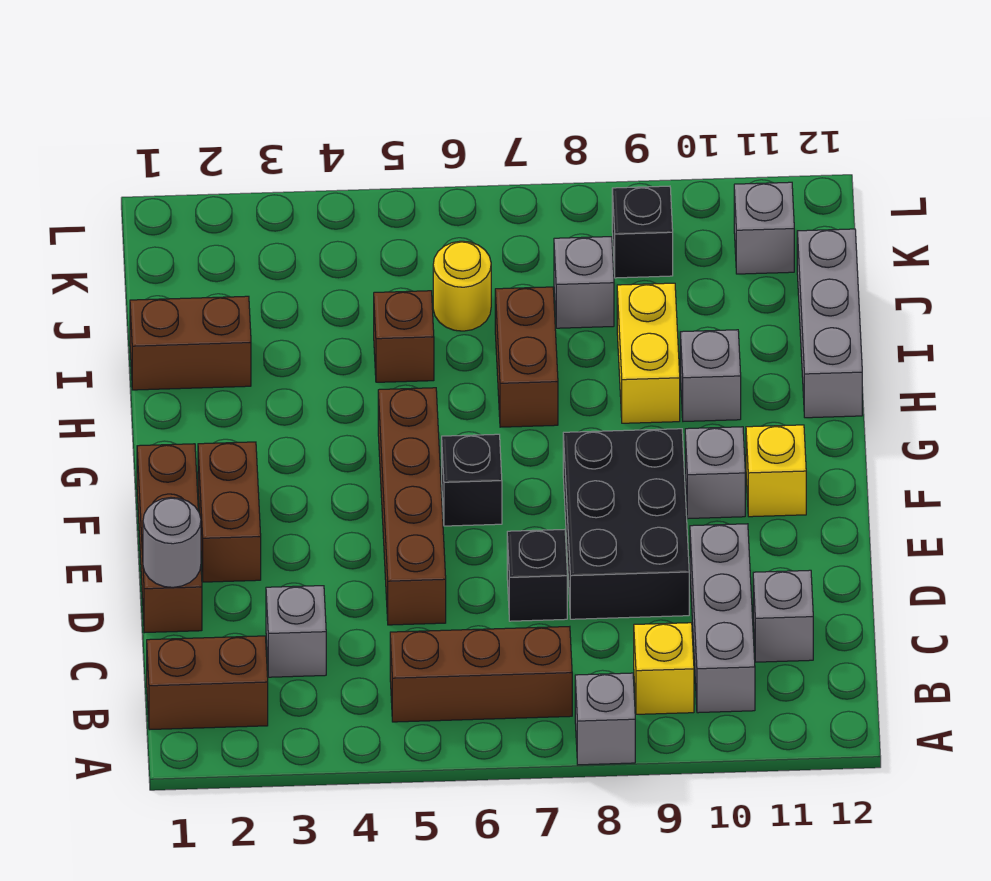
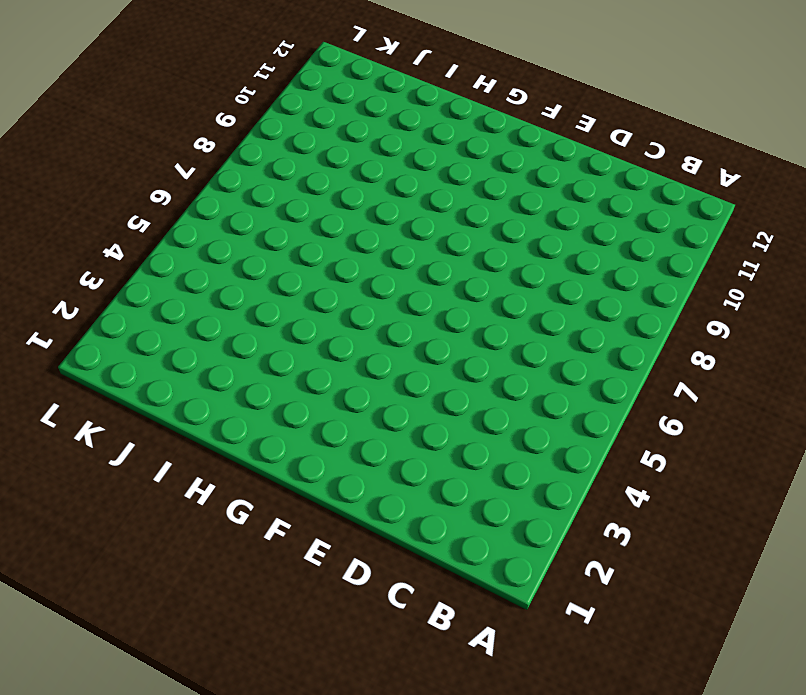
none -> grey brick A8 level 1
none -> brown brick B1:B2 level 1
none -> brown brick B5:B7 level 1

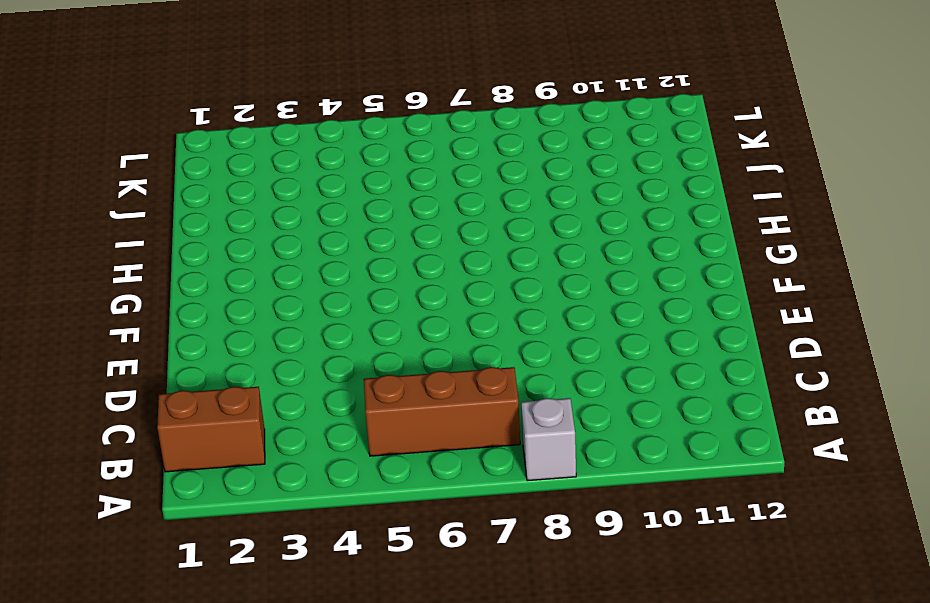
none -> yellow brick B9 level 1
none -> grey brick B10:D10 level 1
none -> grey brick C3 level 1

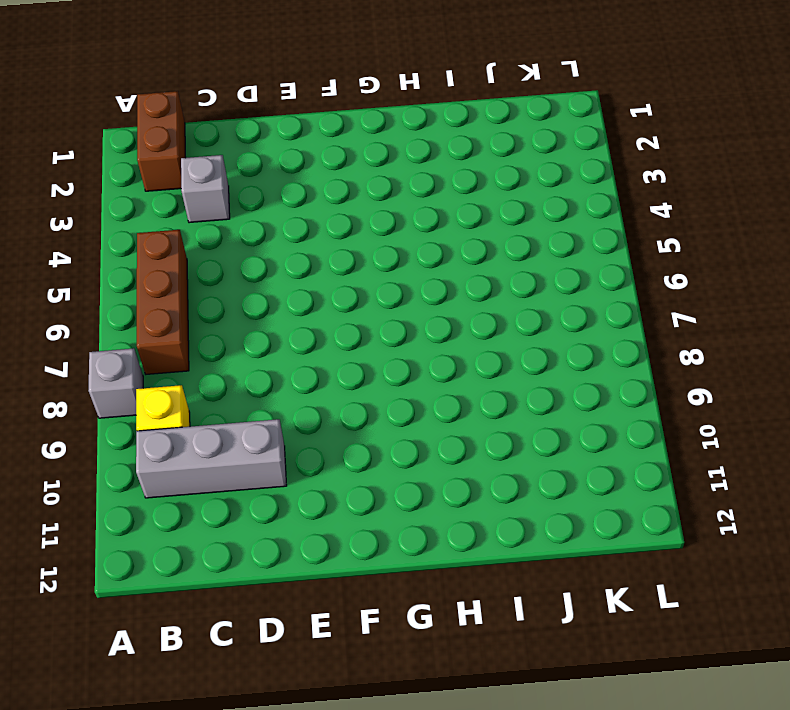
none -> grey brick C11 level 1
none -> brown brick D1:F1 level 1
none -> brown brick D5:G5 level 1

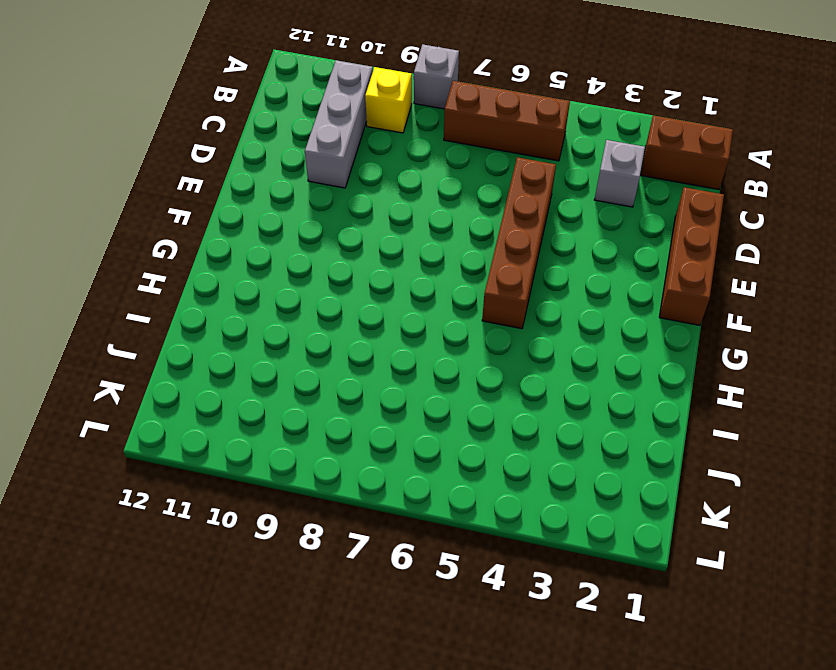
none -> grey brick C11 level 1
none -> black brick D7 level 1
none -> black brick D8:F9 level 1

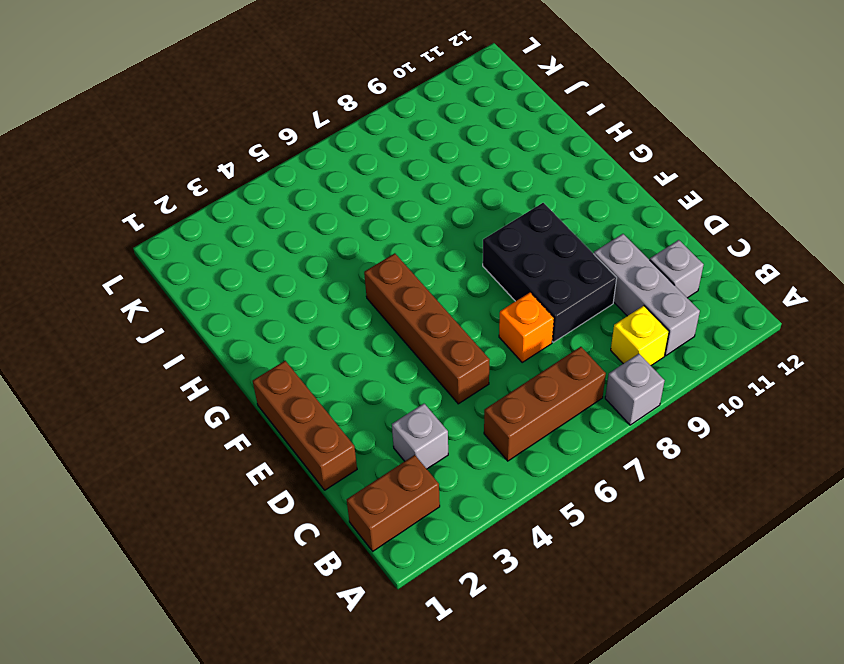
orange brick D7 level 1 -> black brick D7 level 1
none -> brown brick E2:F2 level 1
none -> black brick F6 level 1
none -> grey brick F10 level 1

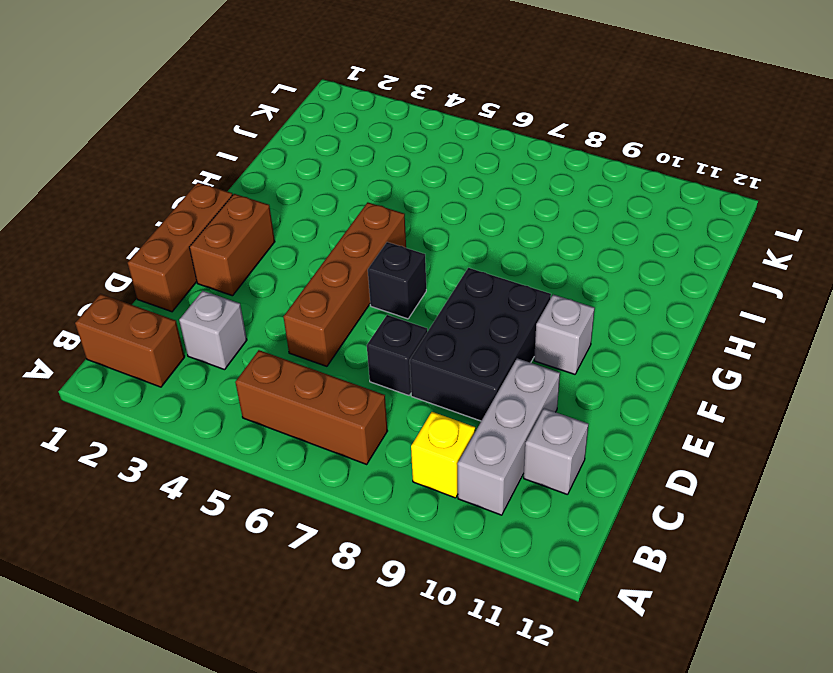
none -> grey brick A8 level 1
none -> yellow brick F11 level 1
none -> brown brick H7:I7 level 1

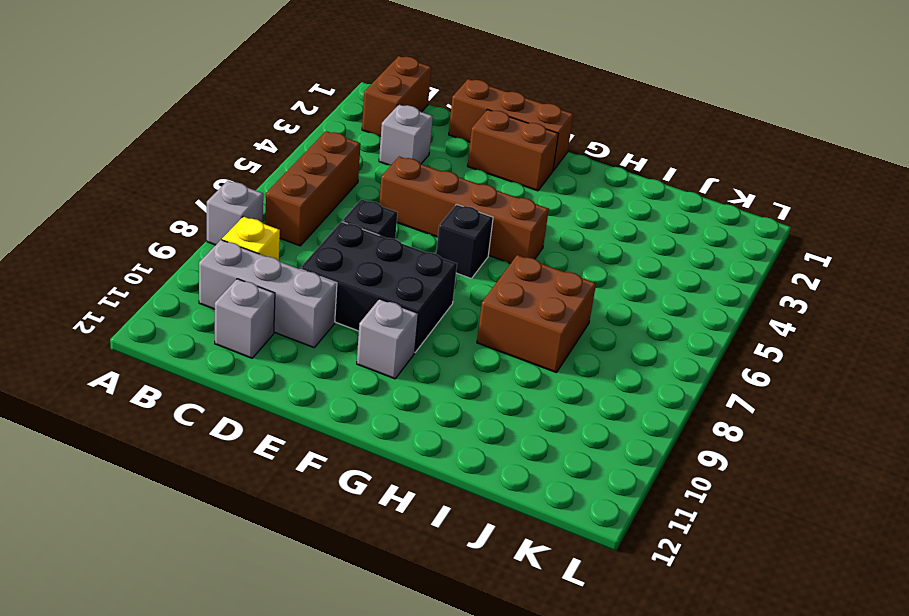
brown brick H7:I8 level 1 -> brown brick H7:I7 level 1
none -> yellow brick F11 level 1
none -> yellow brick H9:I9 level 1
none -> grey brick H10 level 1

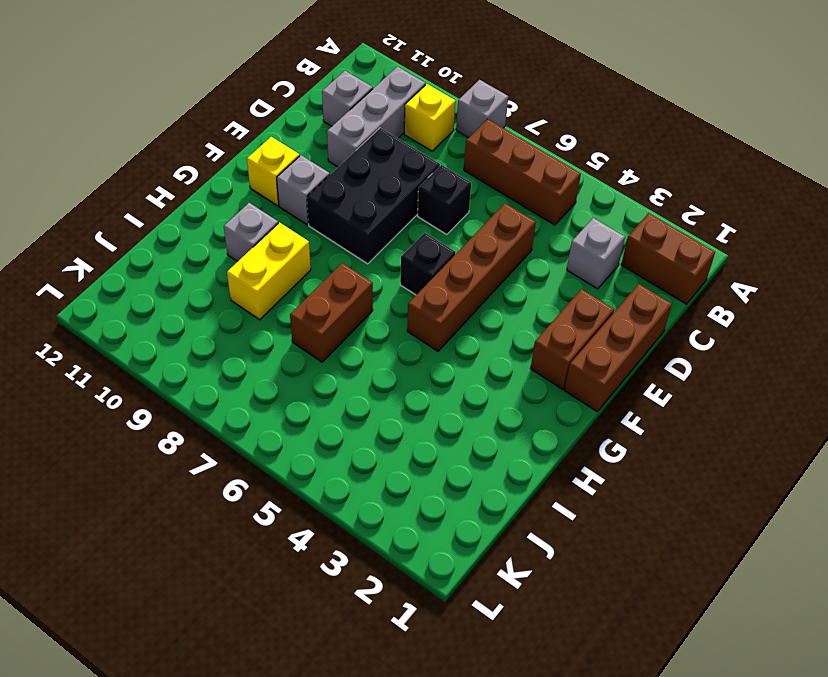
none -> grey brick H12:J12 level 1
none -> brown brick I1:I2 level 1
none -> brown brick I5 level 1

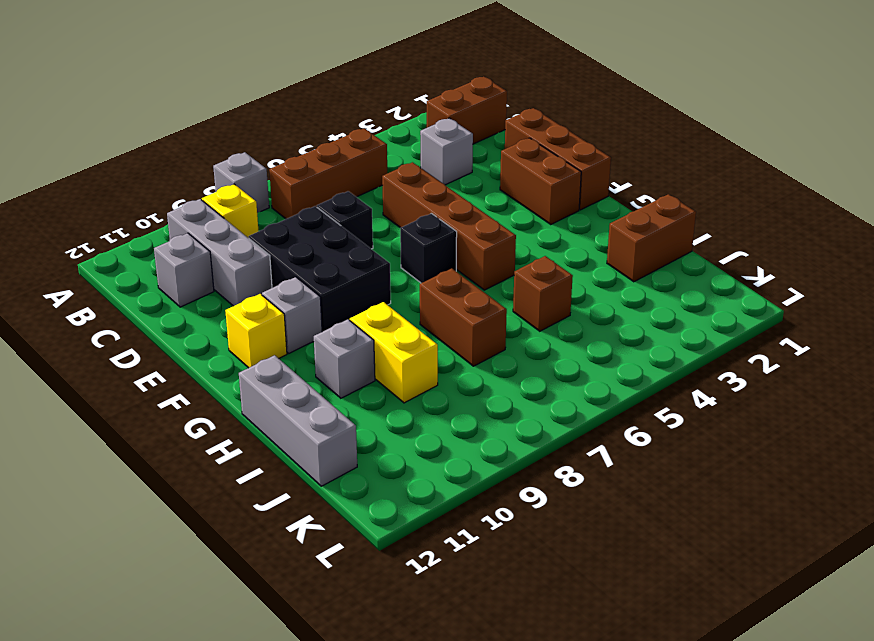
none -> yellow round brick J6 level 1
none -> grey brick J8 level 1
none -> black brick K9 level 1

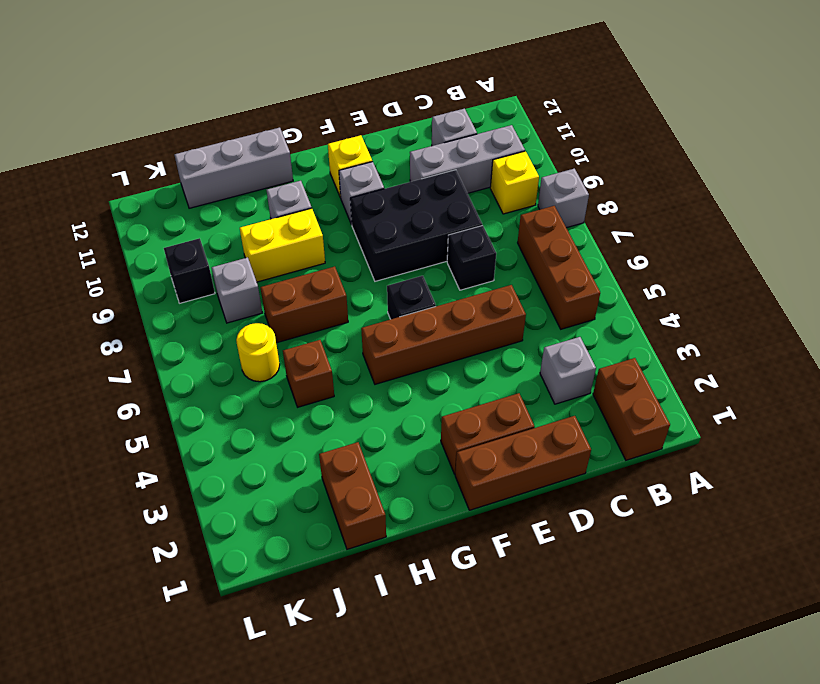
none -> grey brick K11 level 1
none -> grey round brick D1 level 2

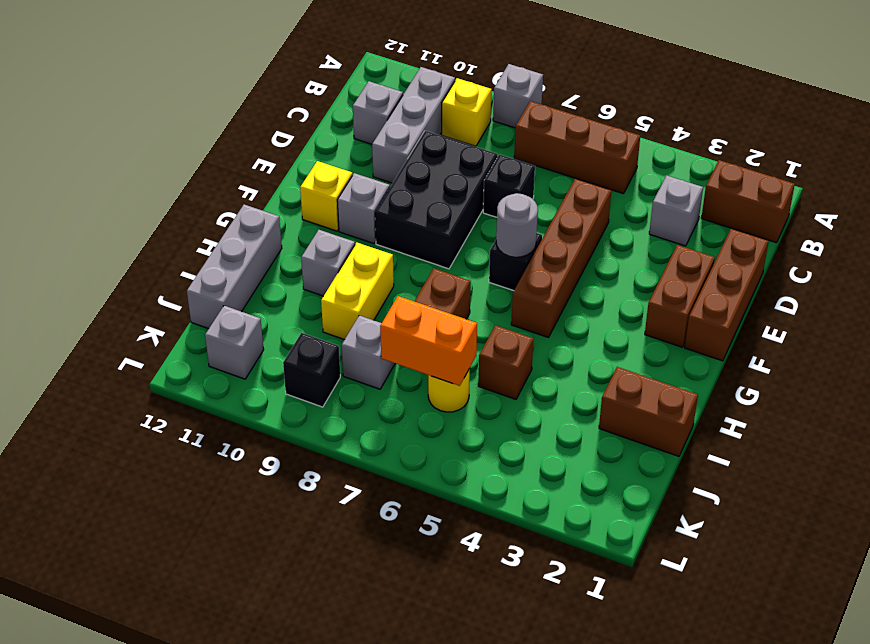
grey round brick F6 level 2 -> grey round brick D1 level 2
orange brick J6:J7 level 2 -> none

